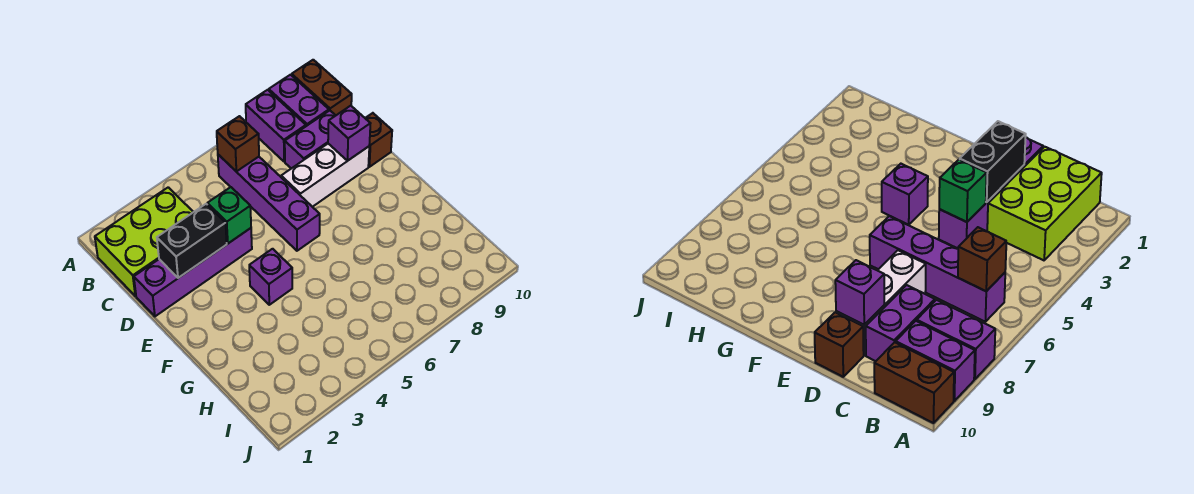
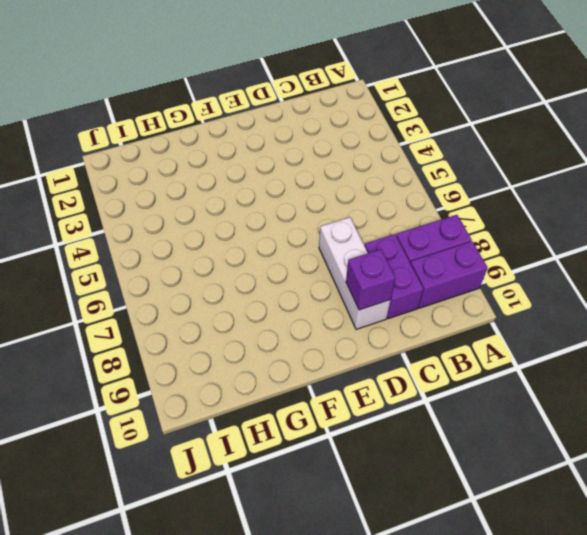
none -> brown brick A10:B10 level 1
none -> lime brick B1:C3 level 1
none -> purple brick B6:E6 level 1

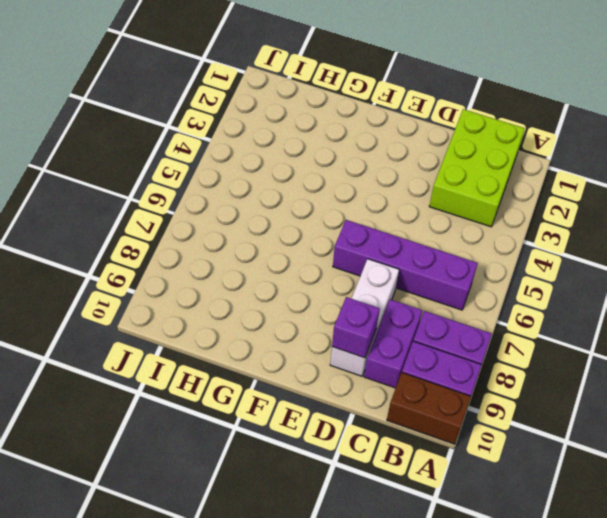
none -> purple brick D1:D4 level 1
none -> brown brick D10 level 1
none -> purple brick F4 level 1

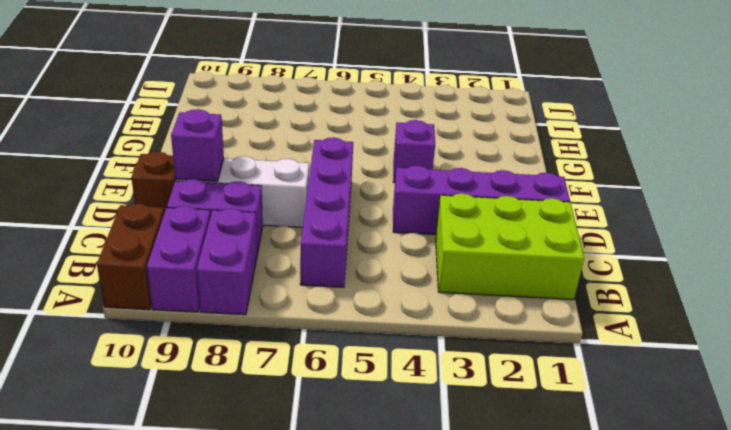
none -> brown brick B6 level 2
none -> black brick D2:D3 level 2
none -> green brick D4 level 2

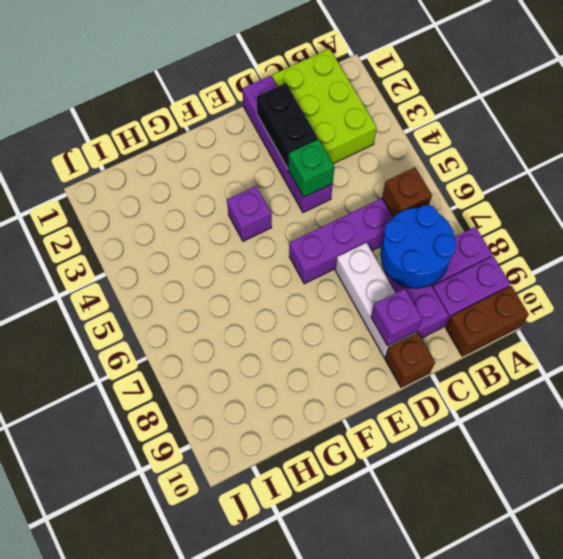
blue round brick B7:C8 level 2 -> none

